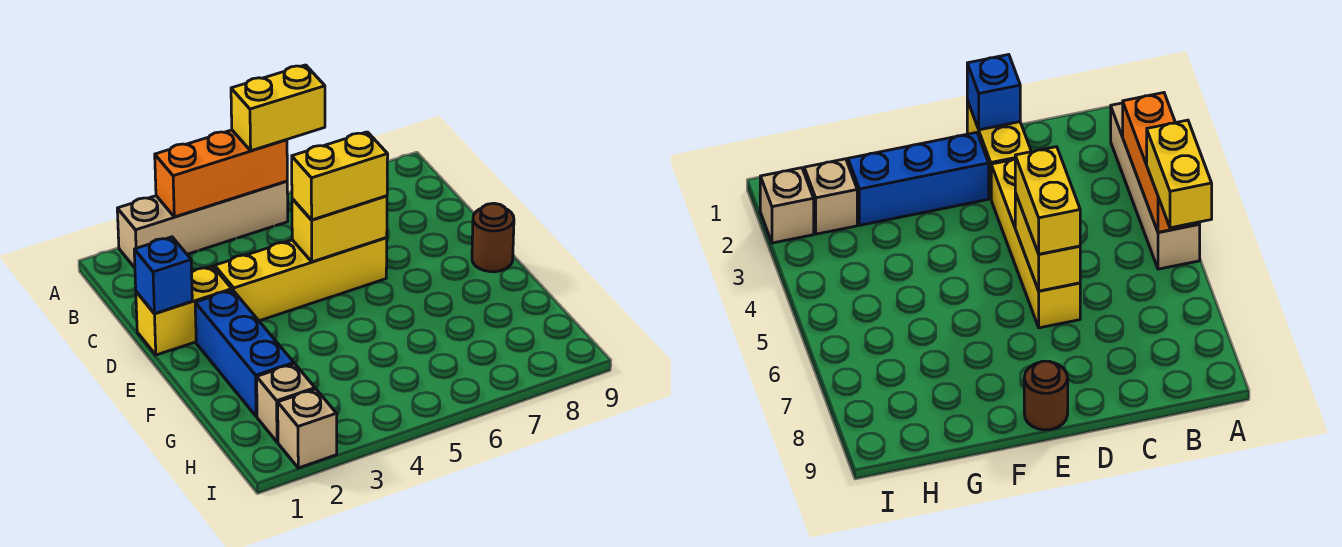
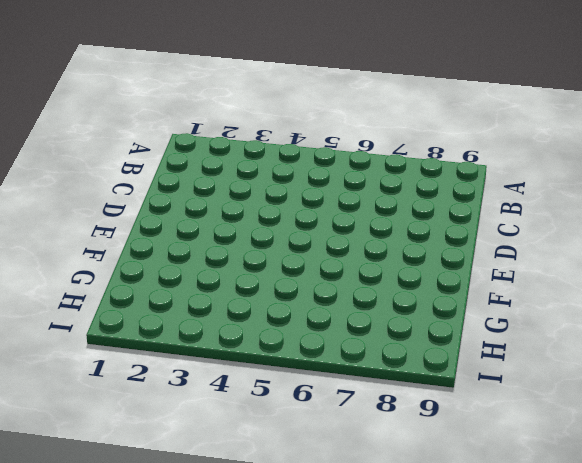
none -> tan brick A2:A5 level 1
none -> yellow brick D1:D2 level 1
none -> yellow brick D3:D6 level 1

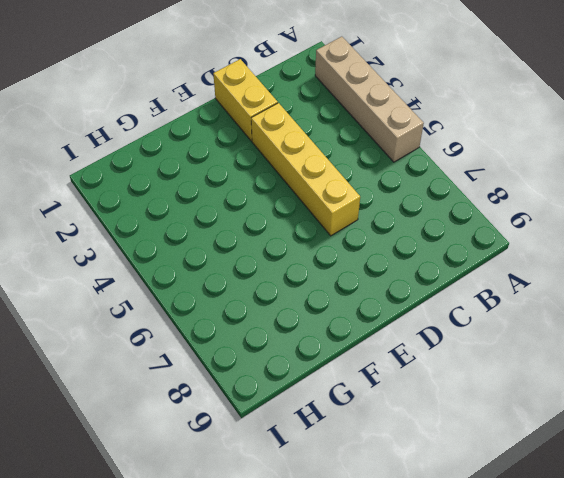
none -> blue brick E2:G2 level 1
none -> brown round brick E9 level 1
none -> tan brick H2 level 1

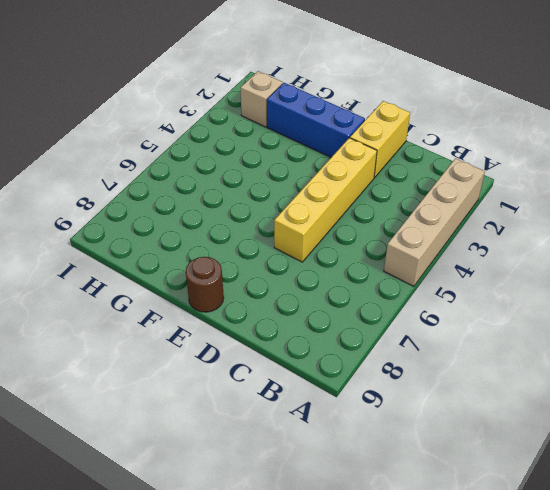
none -> tan brick I2 level 1
none -> orange brick A3:A5 level 2
none -> blue brick D1 level 2

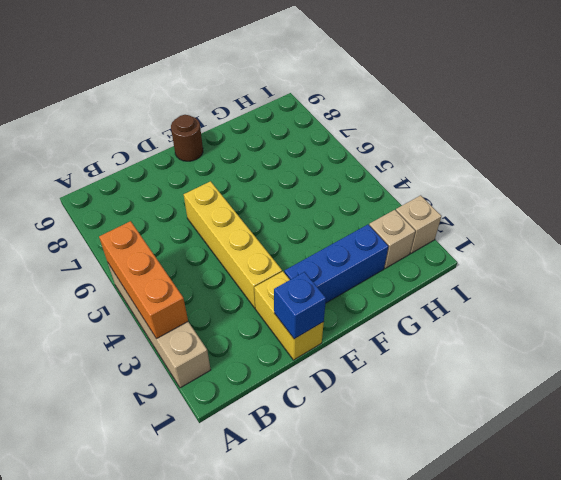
none -> yellow brick D5:D6 level 2
none -> yellow brick A5:A6 level 3
none -> yellow brick D5:D6 level 3

